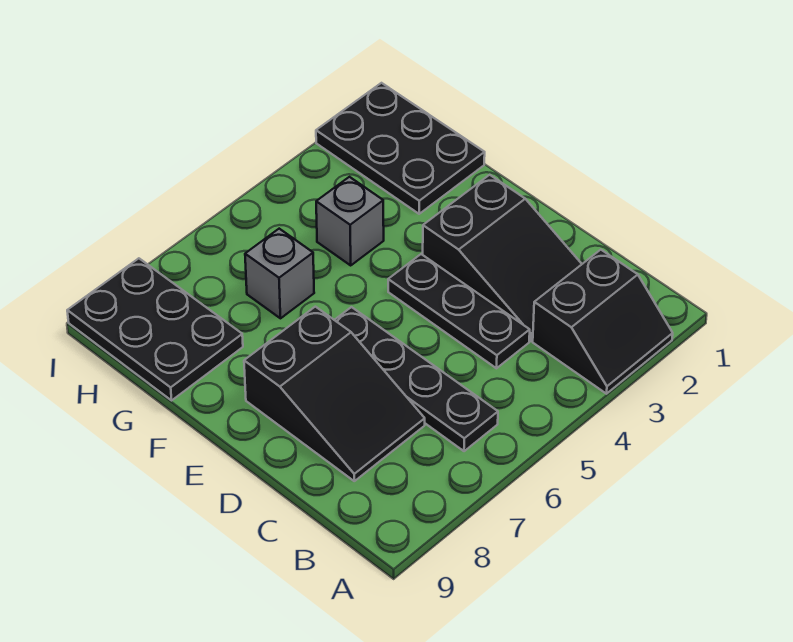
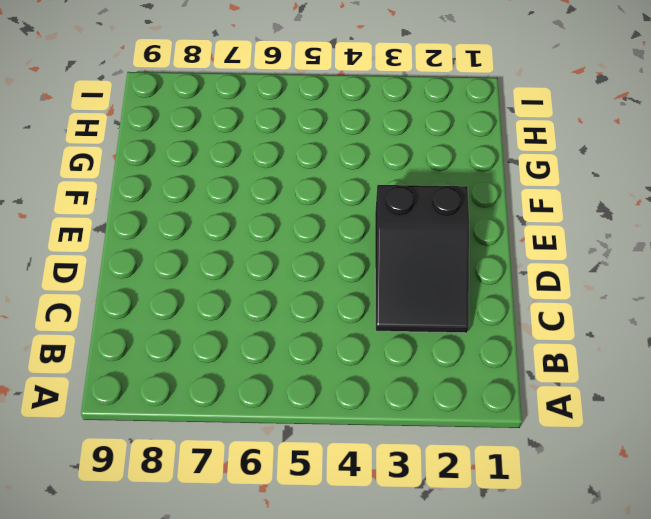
none -> black slope A2:B3 level 1 top B
none -> black plate B6:E6 level 1

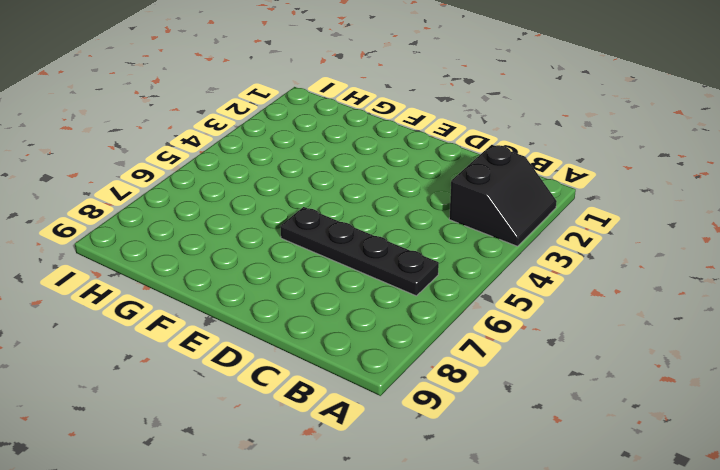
none -> black slope C2:E3 level 1 top E
none -> black plate C4:E4 level 1

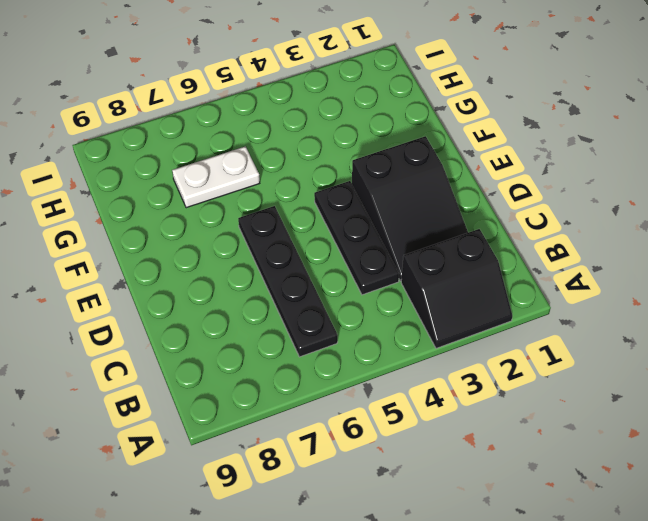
white plate G6:G7 level 1 -> grey brick G6 level 1
none -> black slope C7:E8 level 1 top E
none -> black plate G1:I2 level 1

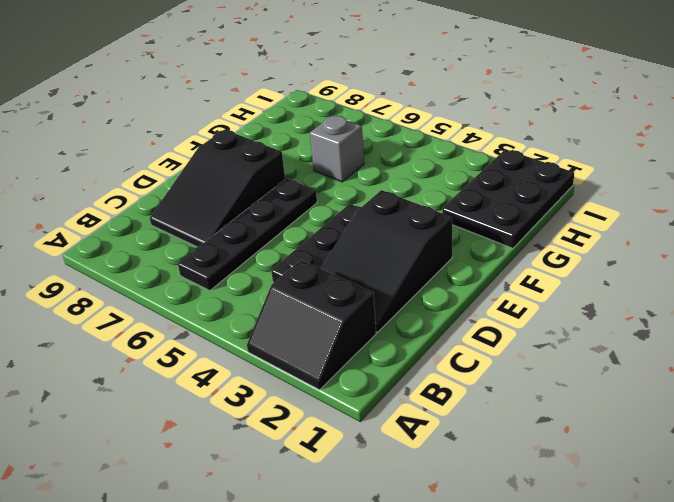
none -> grey brick G4 level 1
none -> black plate G8:I9 level 1

